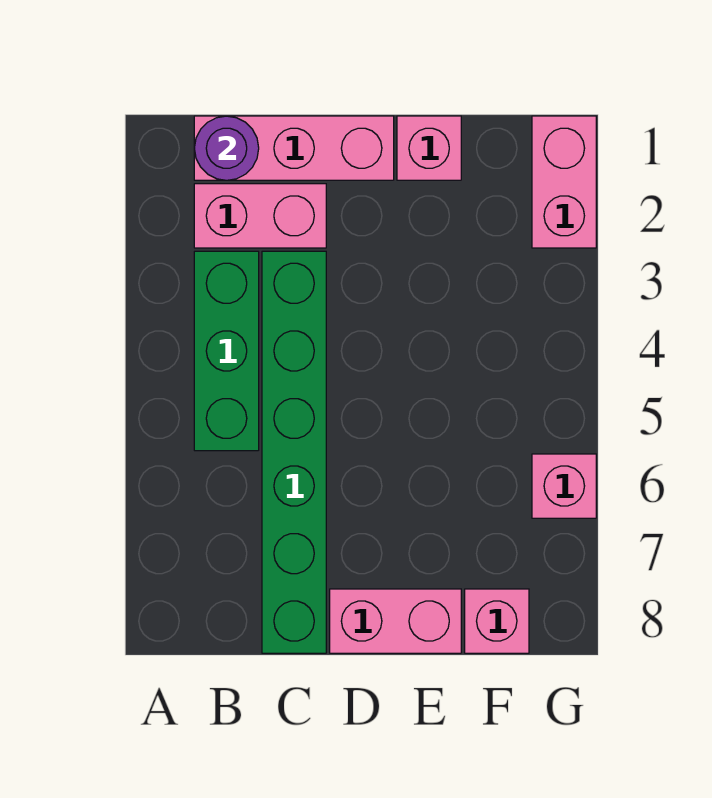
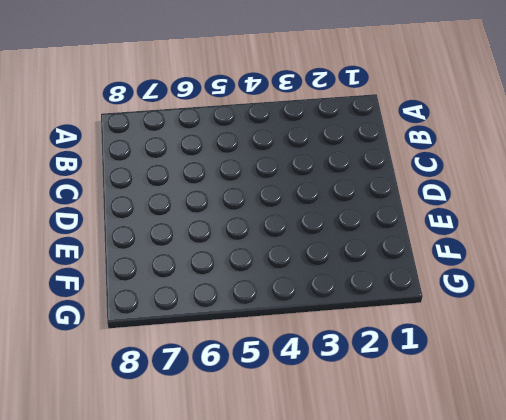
none -> pink brick B1:D1 level 1
none -> pink brick B2:C2 level 1

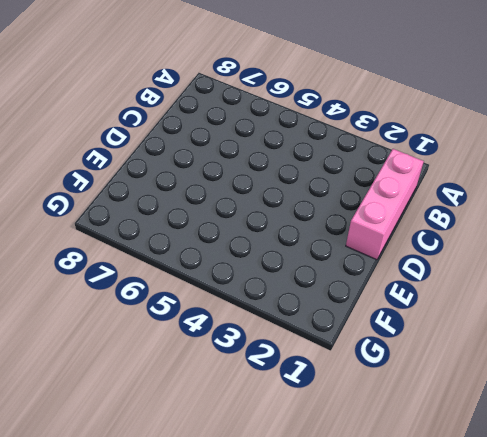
none -> pink brick B2:C2 level 1
none -> green brick B3:B5 level 1

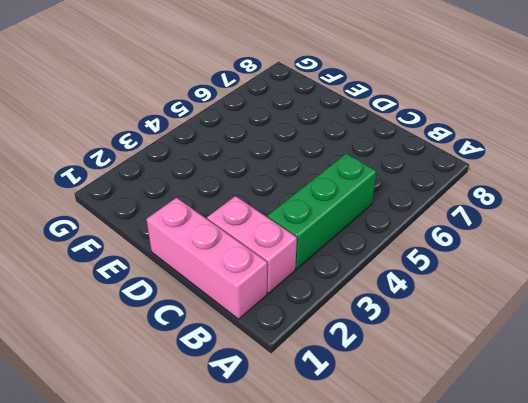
none -> green brick C3:C8 level 1
none -> pink brick D8:E8 level 1

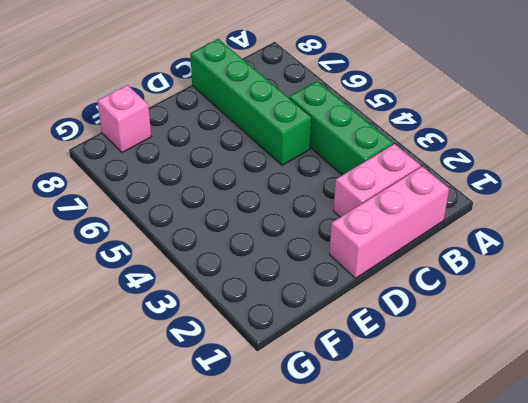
green brick C5:C8 level 1 -> green brick C3:C8 level 1
none -> pink brick D8:E8 level 1
none -> pink brick E1 level 1

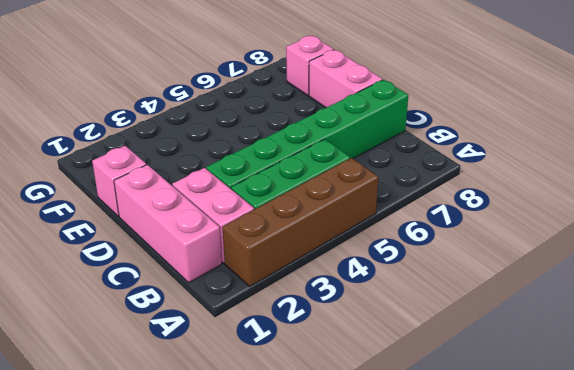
brown brick A2:A5 level 1 -> none
none -> pink brick G1:G2 level 1
none -> pink brick G6 level 1

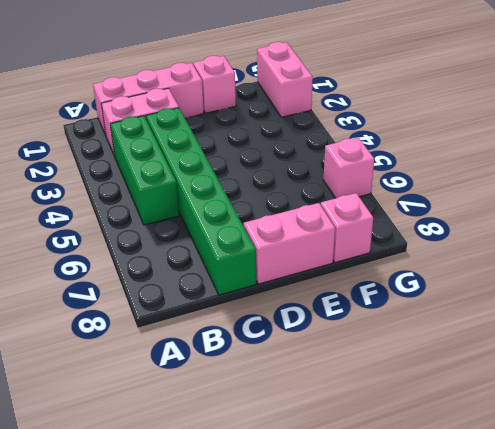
none -> purple round brick B1 level 2

